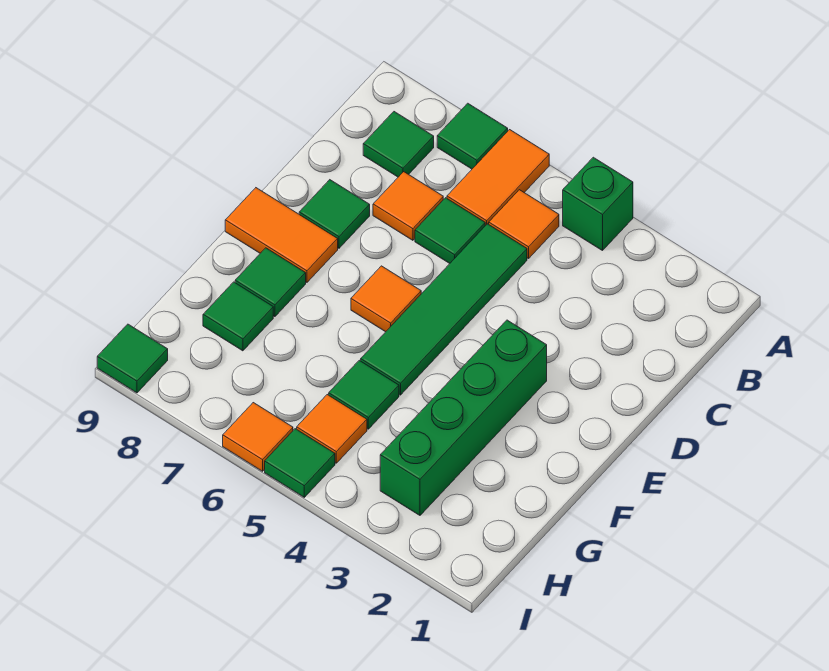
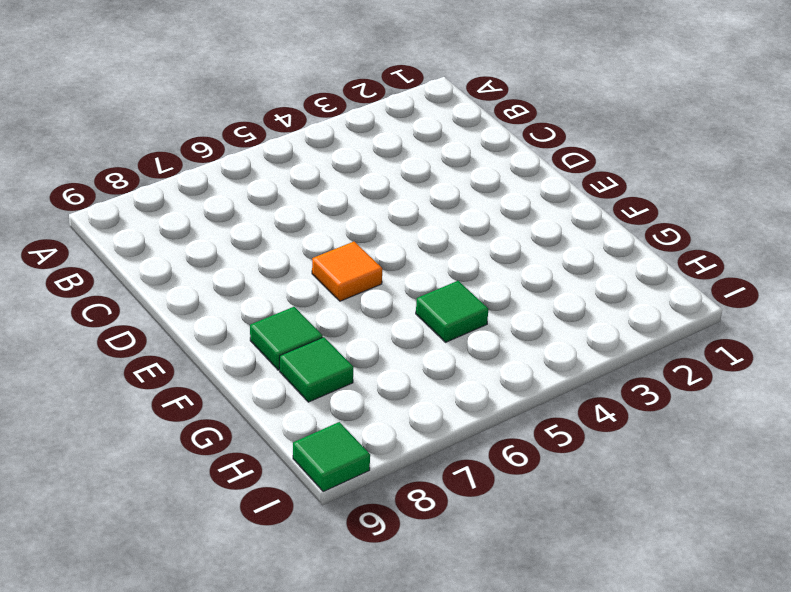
none -> green brick A4 level 1
none -> orange tile A6:B6 level 1
none -> green tile A7 level 1

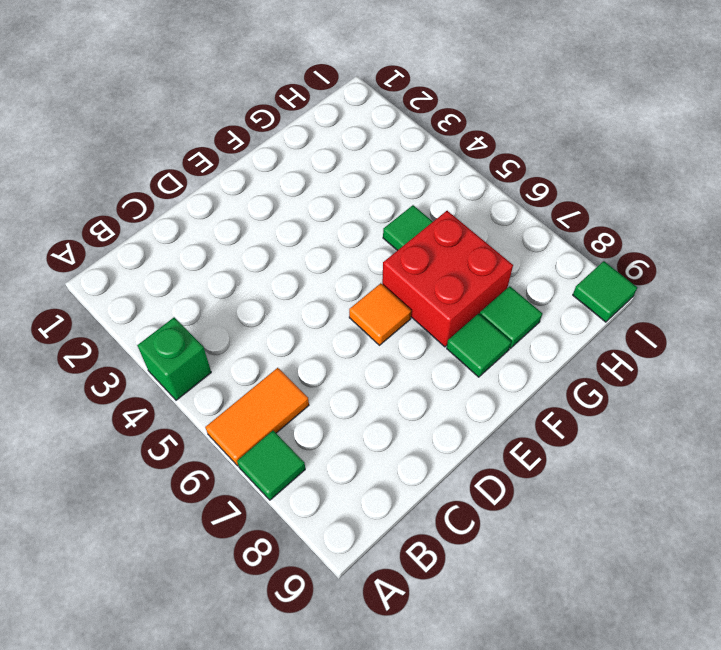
red brick F6:G7 level 1 -> none
none -> orange tile B5 level 1
none -> green tile B8 level 1
none -> green tile C5:F5 level 1

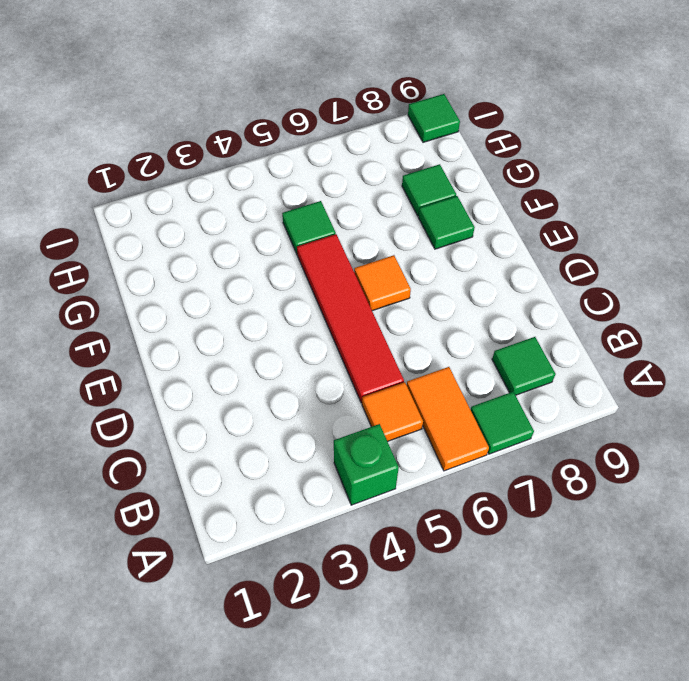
red tile C5:F5 level 1 -> green tile C5:F5 level 1
none -> green tile C6 level 1
none -> orange tile C7 level 1
none -> green tile D8 level 1

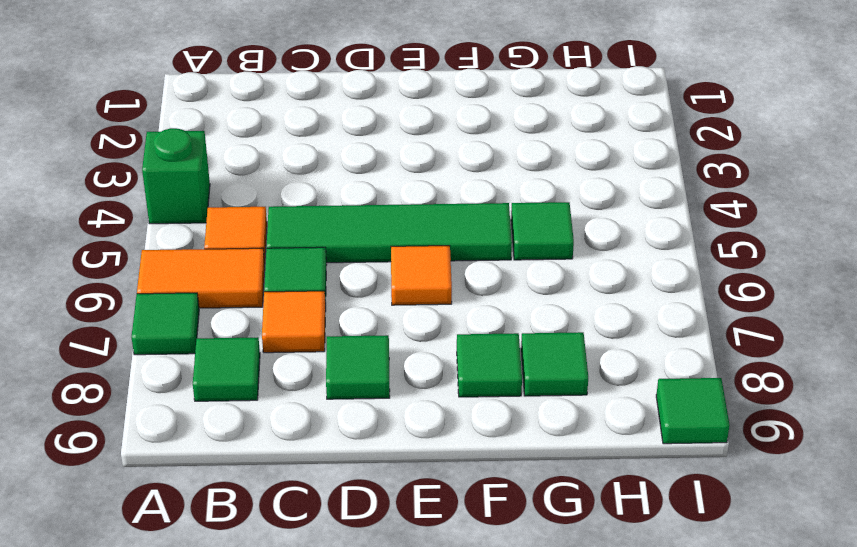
none -> green brick E3:H3 level 1
none -> orange tile E8:E9 level 1
none -> orange tile H5 level 1

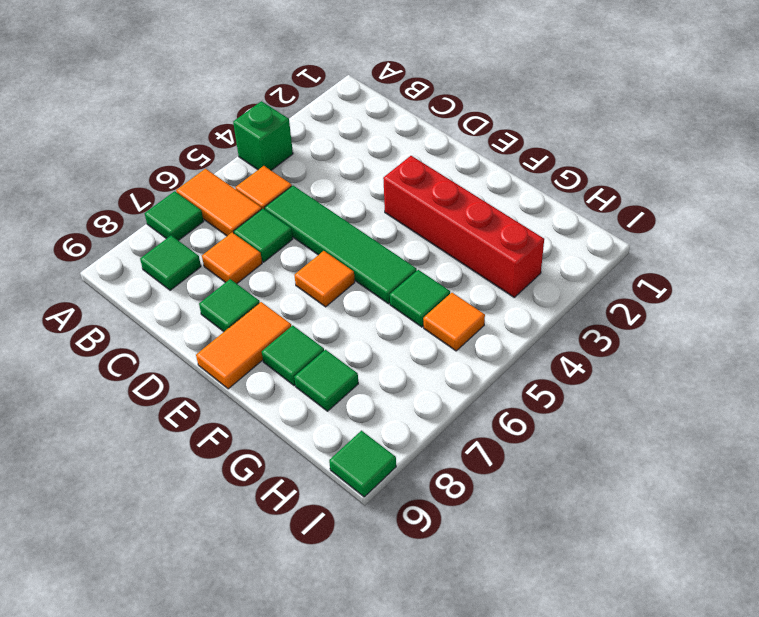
red brick E3:H3 level 1 -> green brick E3:H3 level 1
none -> green tile I5 level 1
none -> orange tile I6 level 1

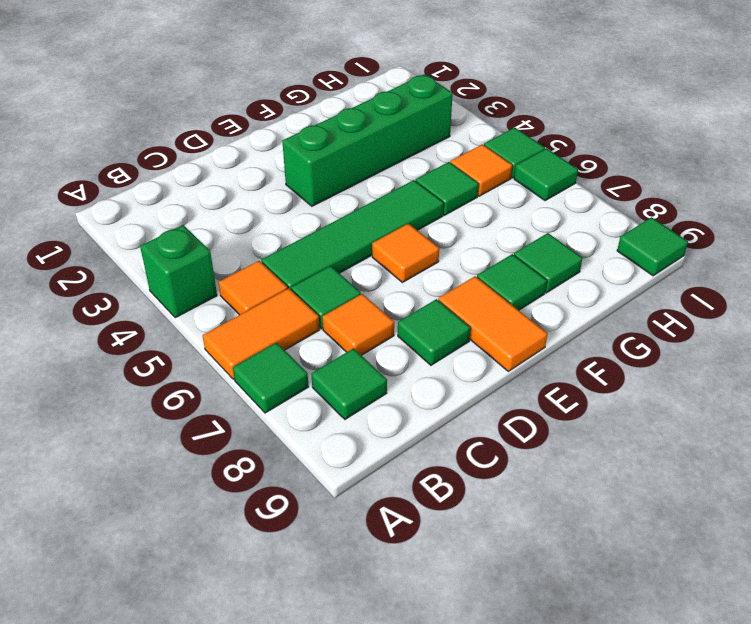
green tile I6 level 1 -> orange tile I6 level 1

